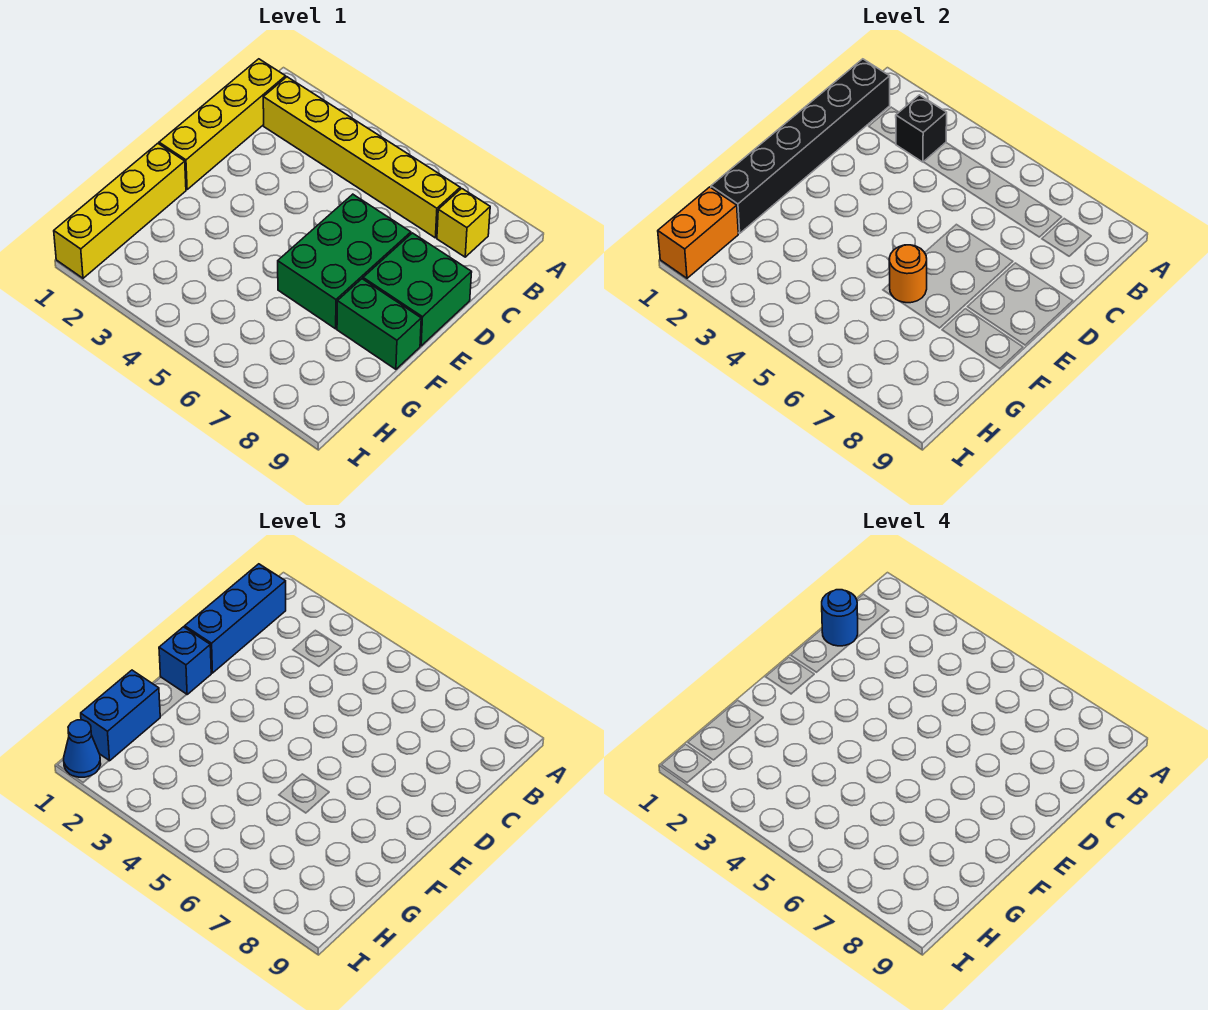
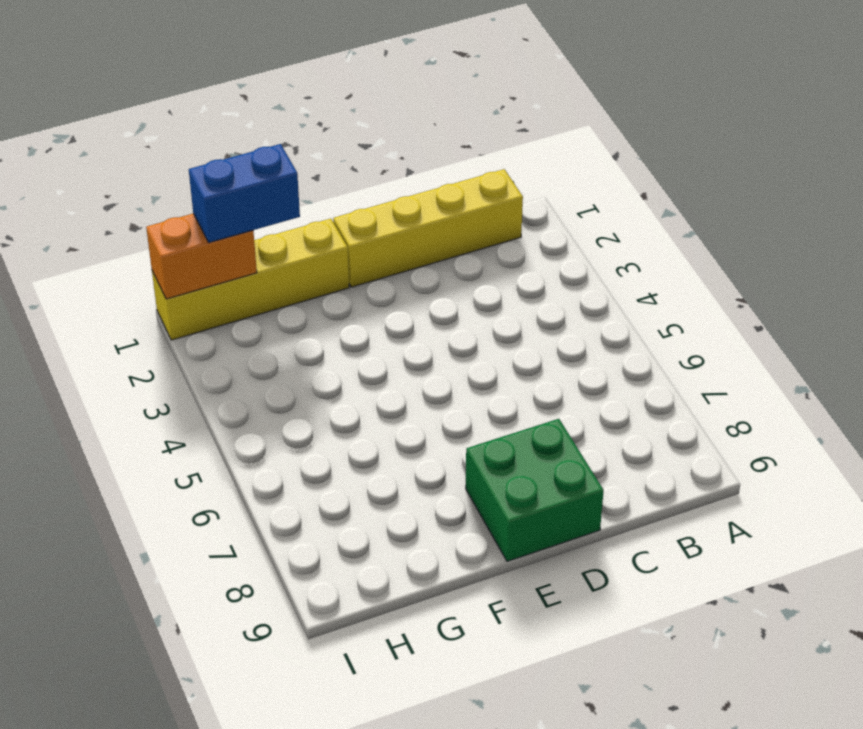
none -> yellow brick B2:B7 level 1
none -> yellow brick B8 level 1
none -> green brick D6:F7 level 1

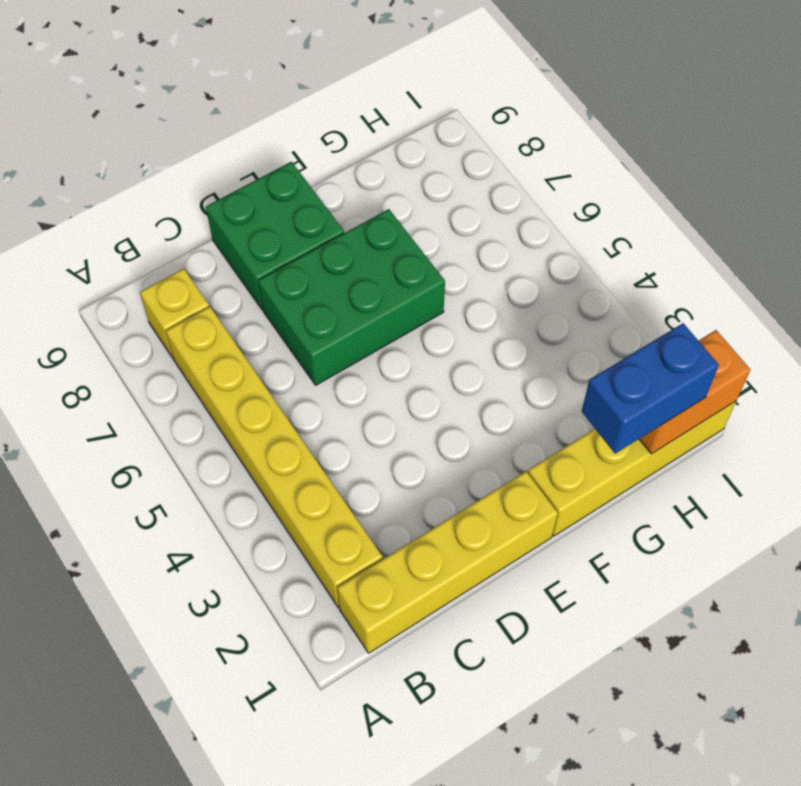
none -> green brick F8:F9 level 1
none -> black brick B1:G1 level 2
none -> black brick B3 level 2

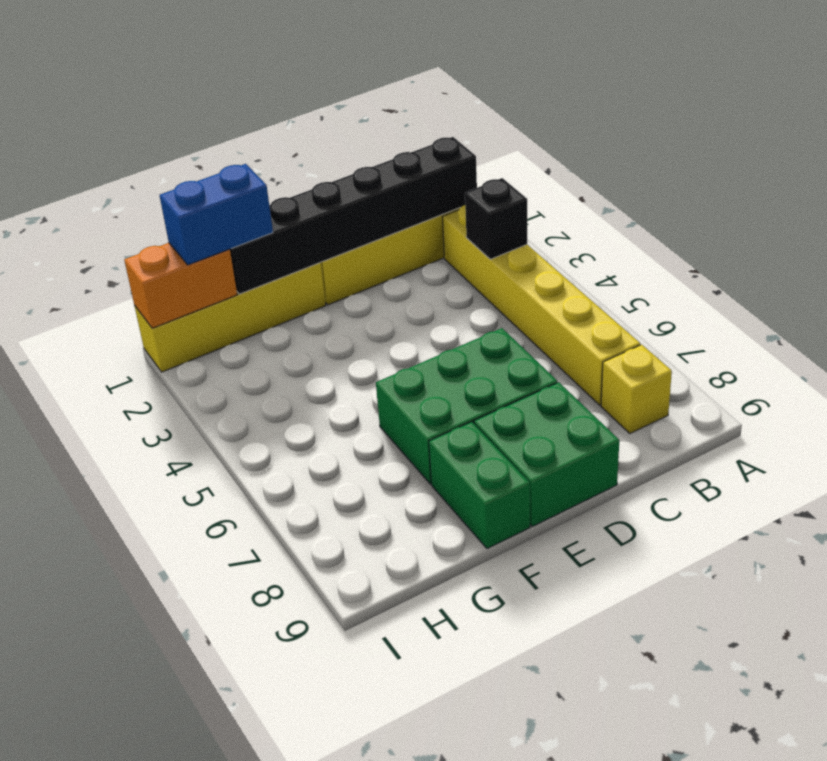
none -> orange round brick F6 level 2
none -> blue brick B1:D1 level 3
none -> blue brick E1 level 3

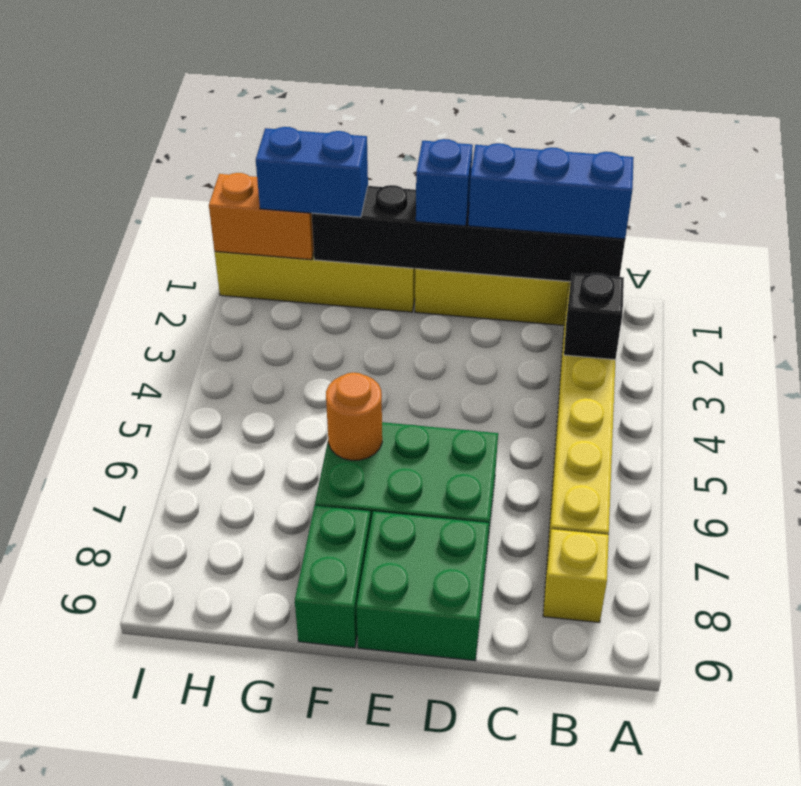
none -> blue cone I1 level 3
none -> blue round brick C1 level 4

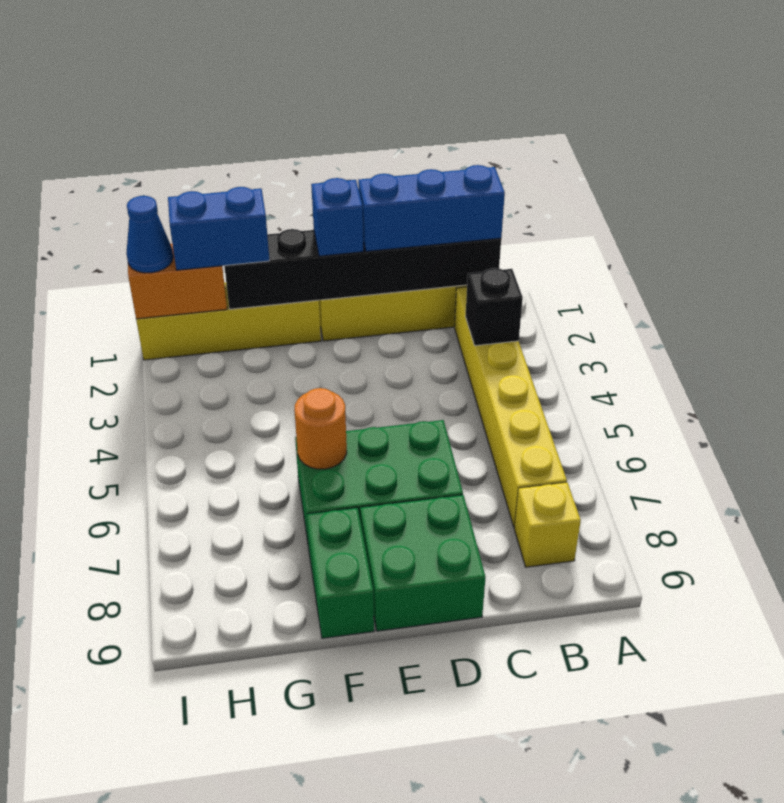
none -> blue round brick C1 level 4

